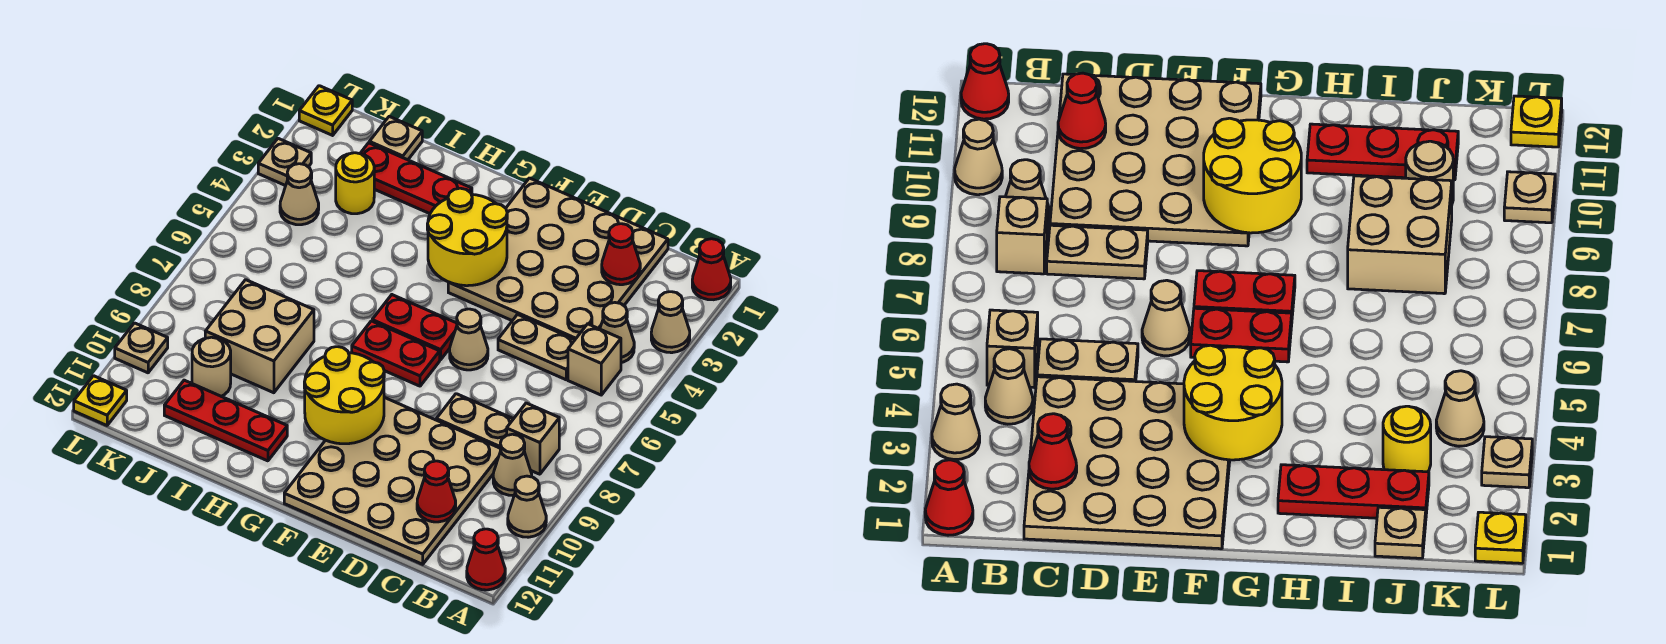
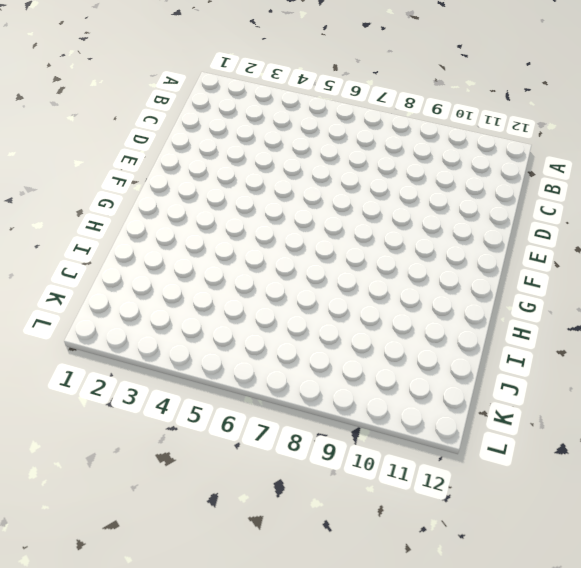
none -> red cone A1 level 1
none -> tan cone A3 level 1
none -> tan cone A10 level 1
none -> red cone A12 level 1

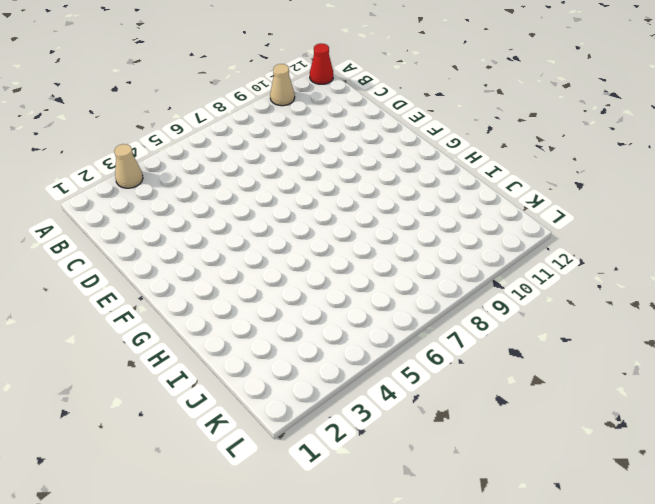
none -> red cone A1 level 1
none -> tan cone B4 level 1
none -> tan brick B5 level 1
none -> tan brick B8 level 1

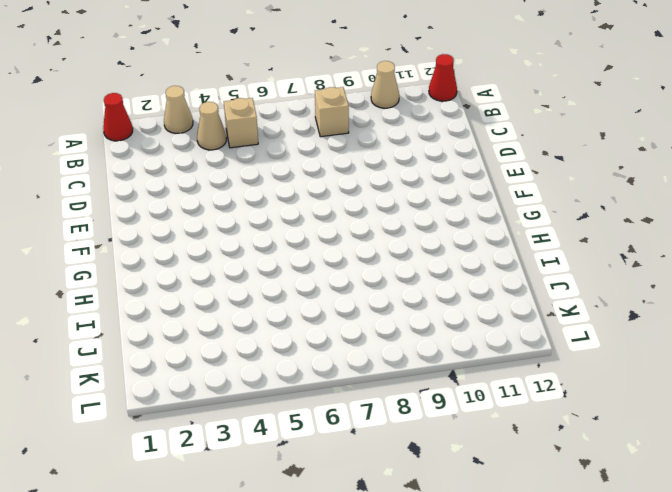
none -> tan cone B9 level 1
none -> tan plate C1:F4 level 1
none -> tan plate C5:D5 level 1
none -> tan plate C8:D8 level 1

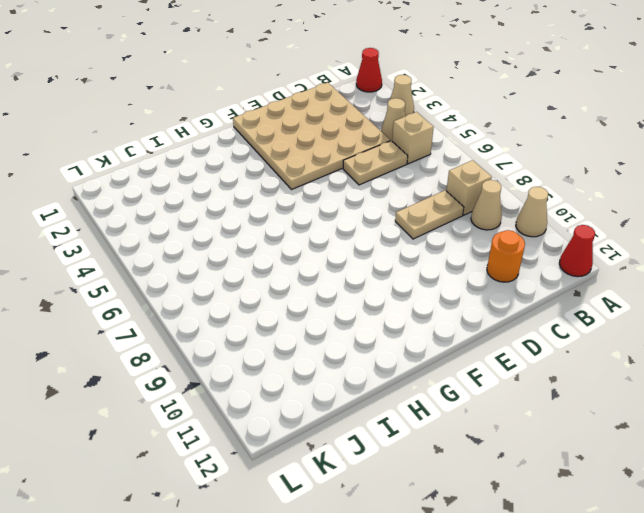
orange round brick C11 level 1 -> tan plate C9:F12 level 1
none -> tan cone E6 level 1
none -> red plate F6:G6 level 1
none -> red plate F7:G7 level 1
none -> red plate H2:J2 level 1

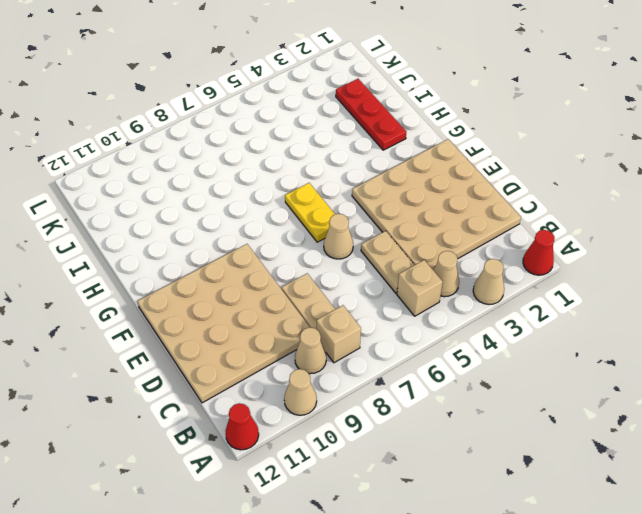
yellow plate F6:G6 level 1 -> red plate F6:G6 level 1
none -> red plate F7:G7 level 1
none -> red plate H11:J11 level 1
none -> tan brick I8:J9 level 1
none -> tan plate J1 level 1

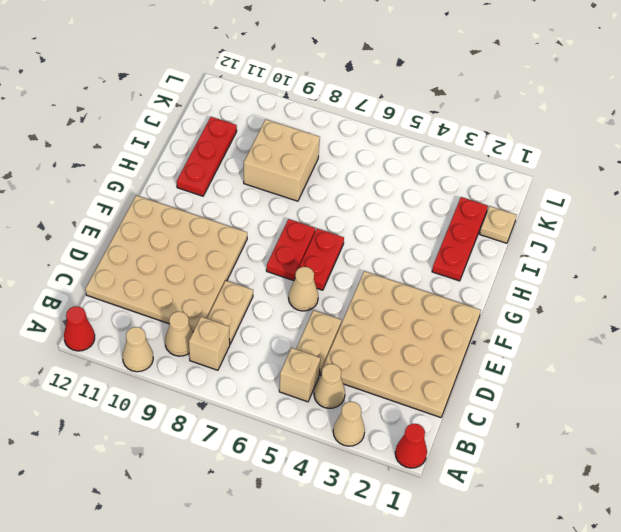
none -> yellow round brick J3 level 1
none -> tan round brick J10 level 1
none -> tan cone K4 level 1
none -> yellow plate L1 level 1

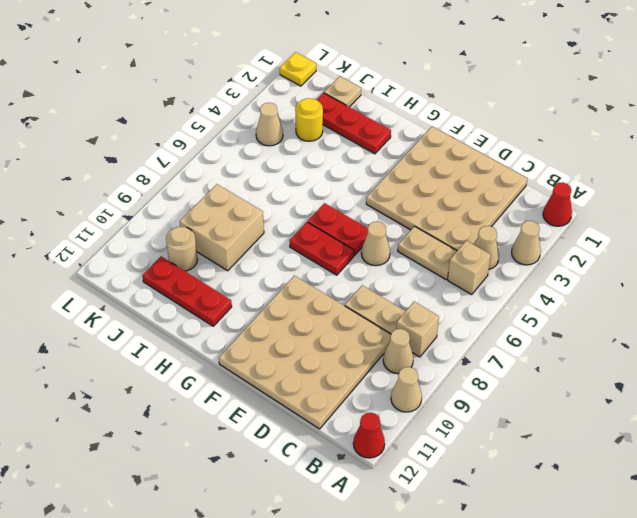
none -> tan plate L3 level 1
none -> tan plate L10 level 1
none -> yellow plate L12 level 1
none -> red cone C2 level 2

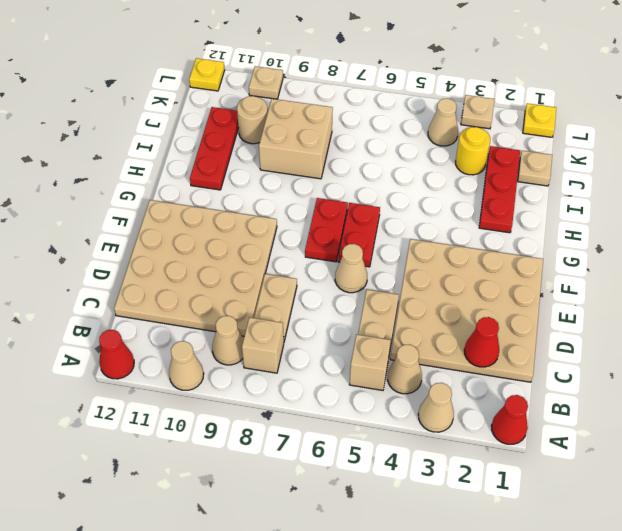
none -> red cone C11 level 2
none -> yellow round brick F3:G4 level 2
none -> yellow round brick F9:G10 level 2

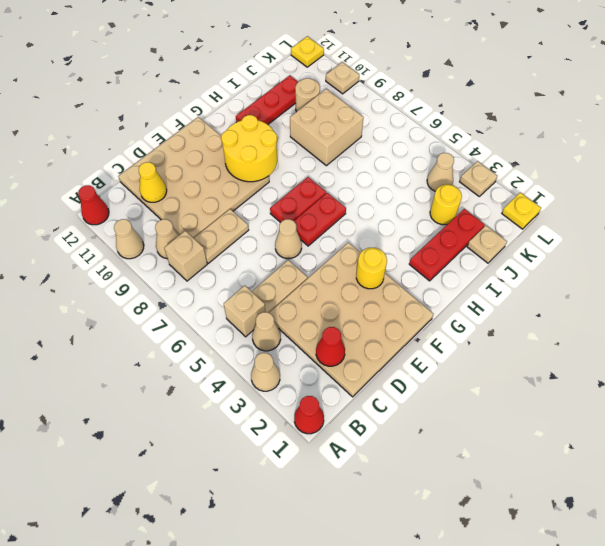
yellow cone C11 level 2 -> red cone C11 level 2
yellow round brick F3 level 2 -> yellow round brick F3:G4 level 2

